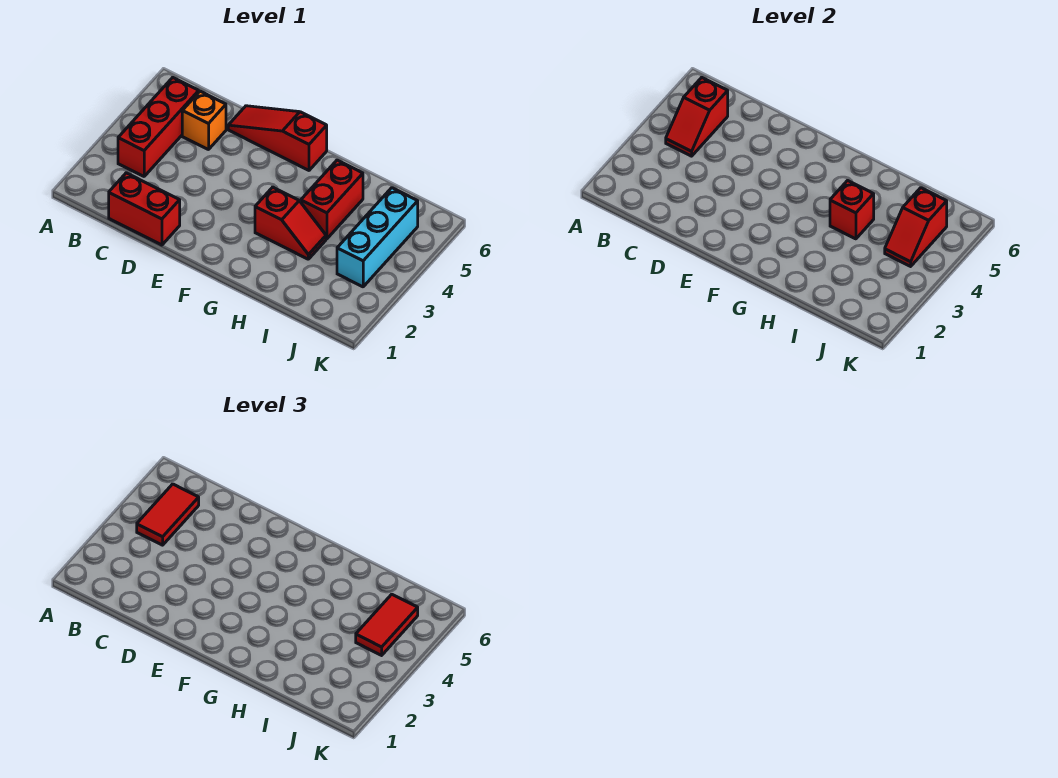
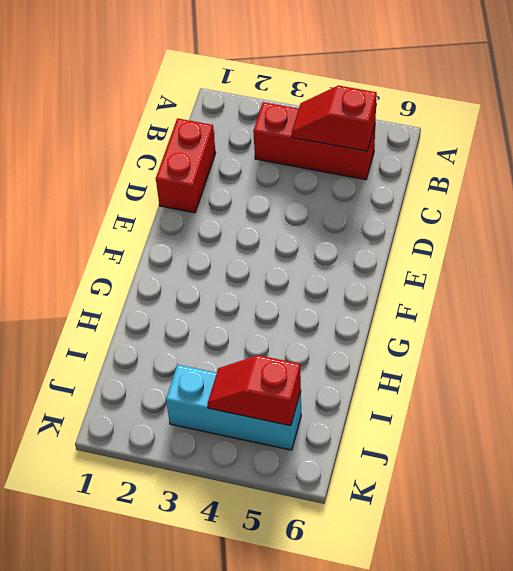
none -> orange brick C5 level 1
none -> red slope D6:F6 level 1 top F
none -> red slope G3:H3 level 1 top G

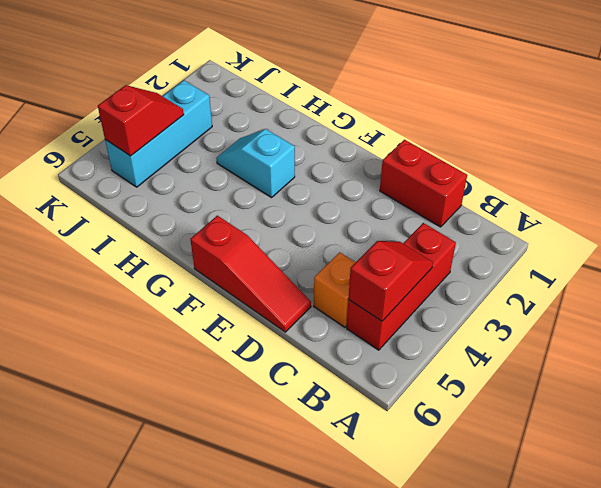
cyan slope G3:H3 level 1 top G -> red slope G3:H3 level 1 top G
none -> red brick H4:H5 level 1
none -> red brick H4 level 2
none -> red tile B4:B5 level 3

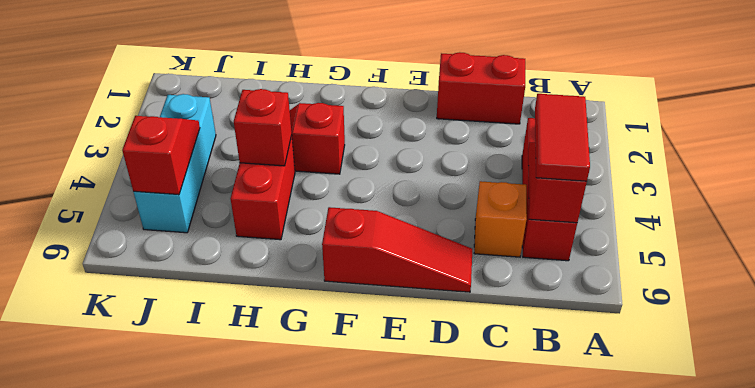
none -> red tile J4:J5 level 3

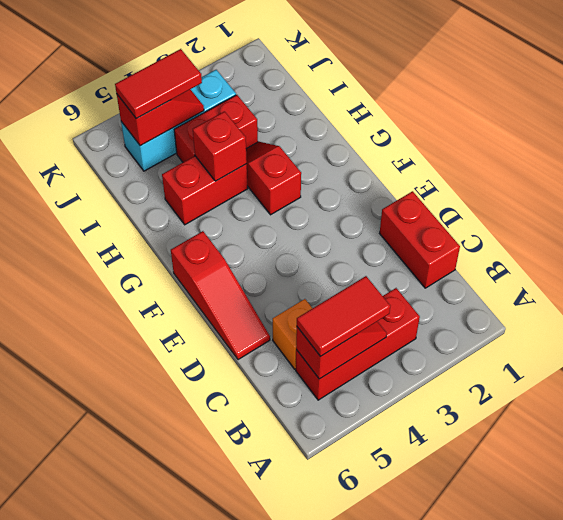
red brick I3:I4 level 1 -> none

